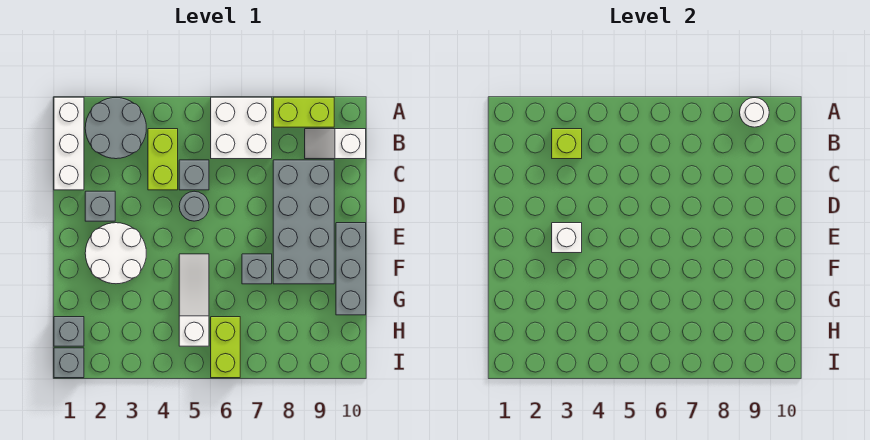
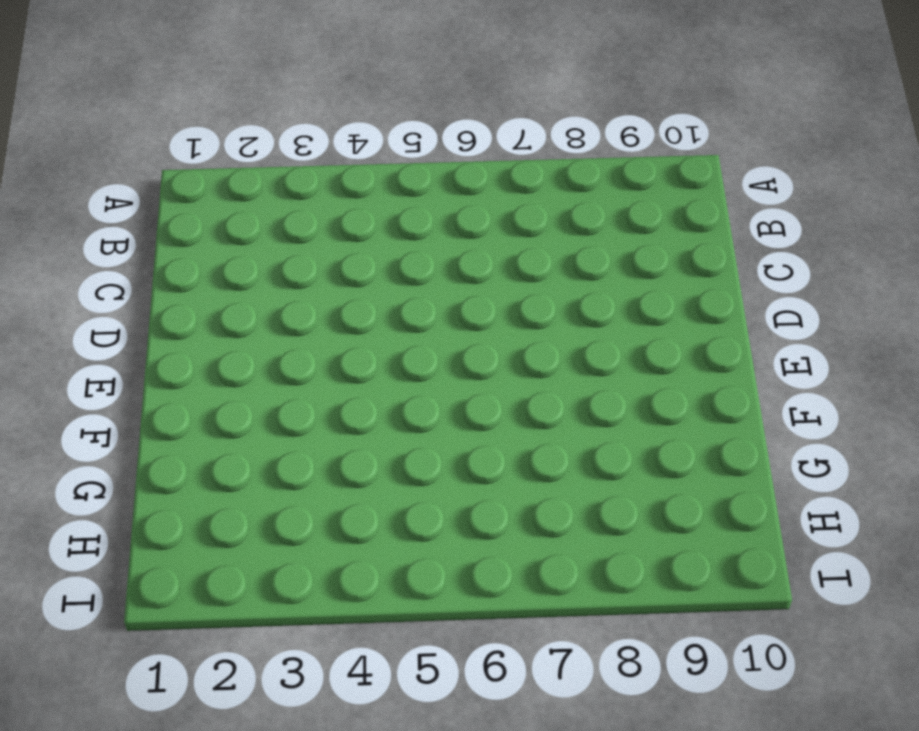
none -> white brick A1:C1 level 1
none -> grey round brick A2:B3 level 1
none -> white brick A6:B7 level 1

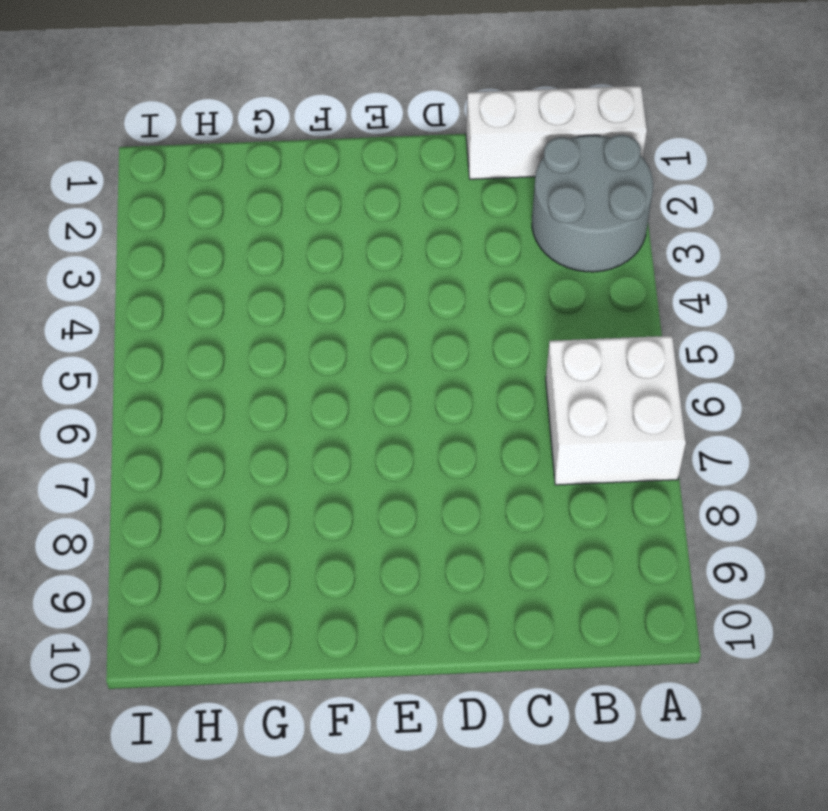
none -> lime brick A8:A9 level 1
none -> lime brick B4:C4 level 1
none -> white slope B9:B10 level 1 top 10

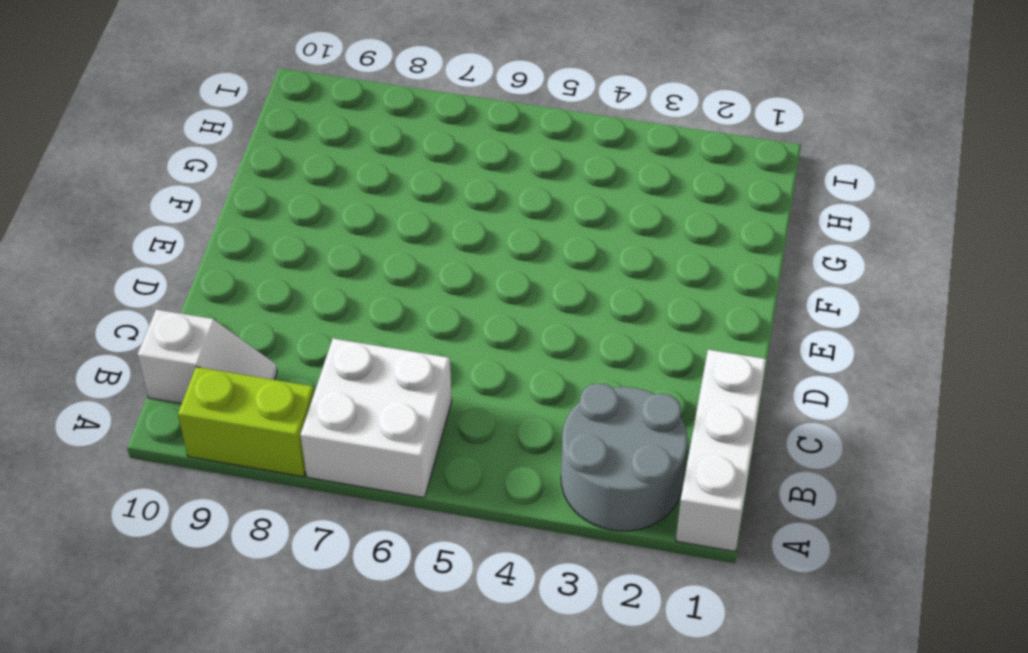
none -> lime brick B4:C4 level 1
none -> grey brick C5 level 1
none -> grey brick C8:F9 level 1

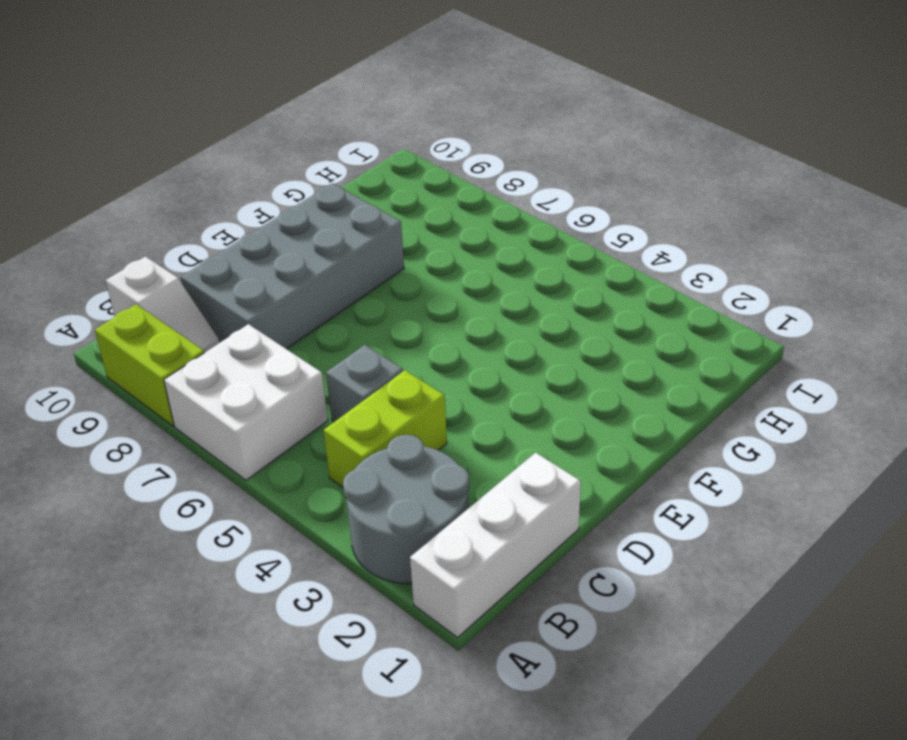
none -> grey brick D2 level 1
none -> grey round brick D5 level 1
none -> white round brick E2:F3 level 1

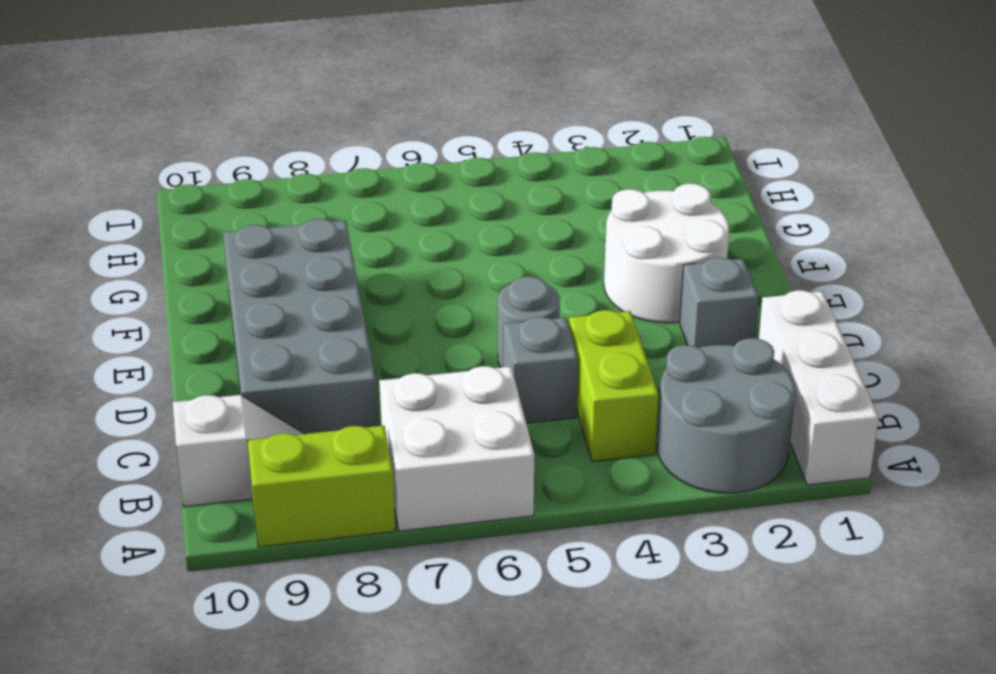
none -> grey brick E10:G10 level 1
none -> white slope F5:H5 level 1 top H
none -> grey brick F7 level 1

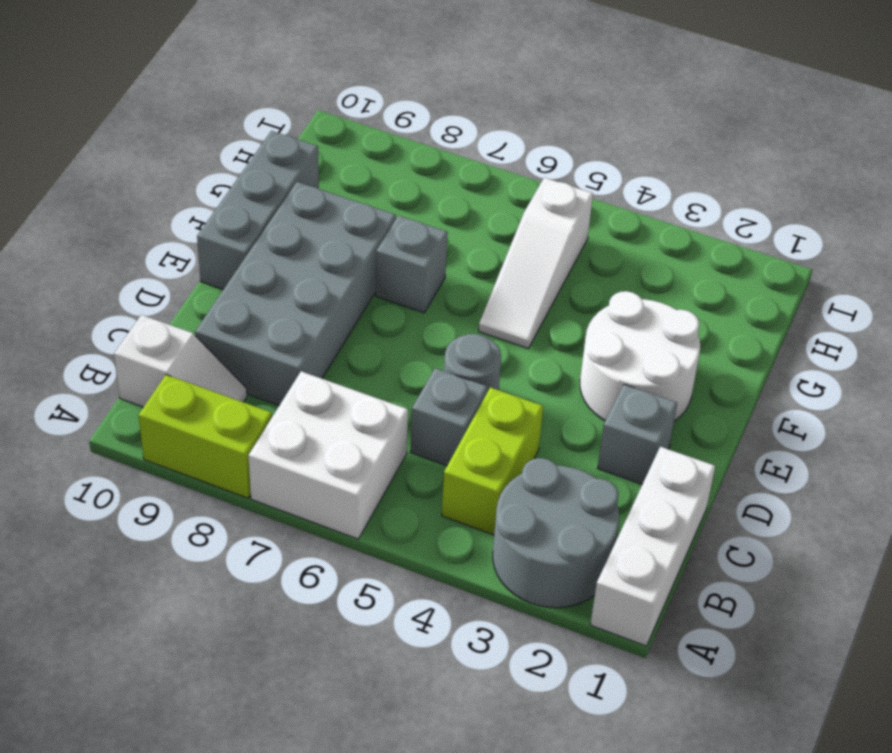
none -> grey brick H1 level 1
none -> lime brick H6:I6 level 1
none -> grey brick I1 level 1

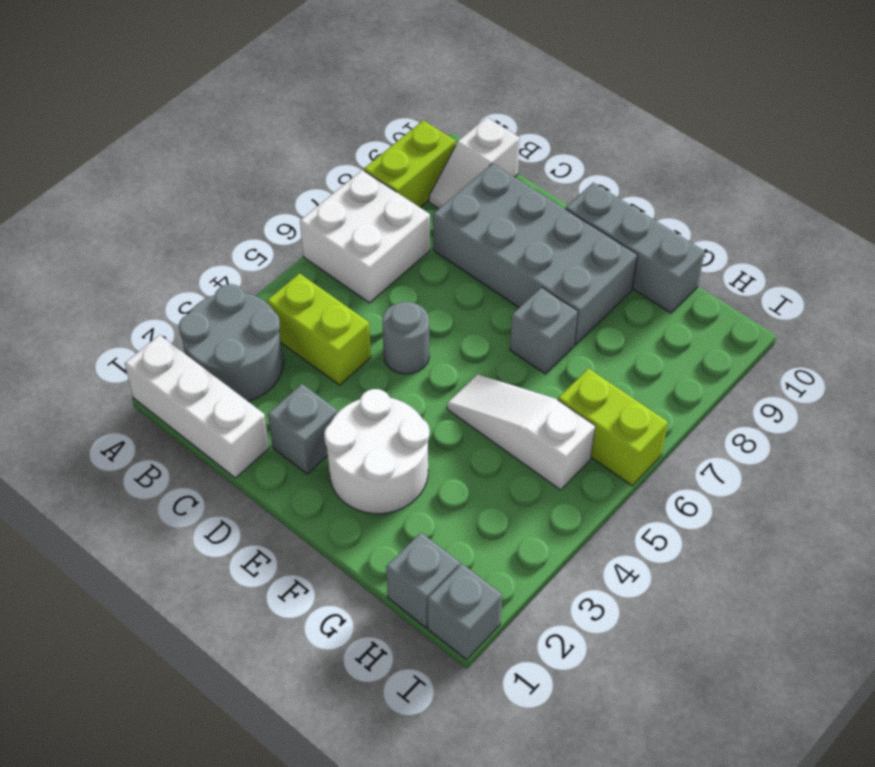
none -> grey brick C5 level 1
none -> white round brick A9 level 2
none -> lime brick B3 level 2

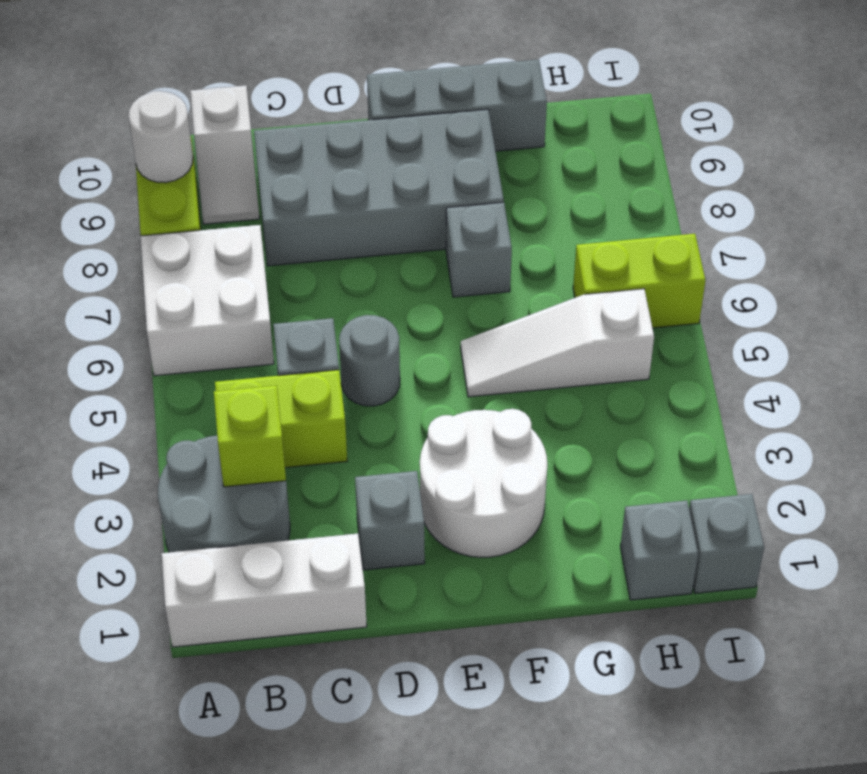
none -> white brick E3 level 2

